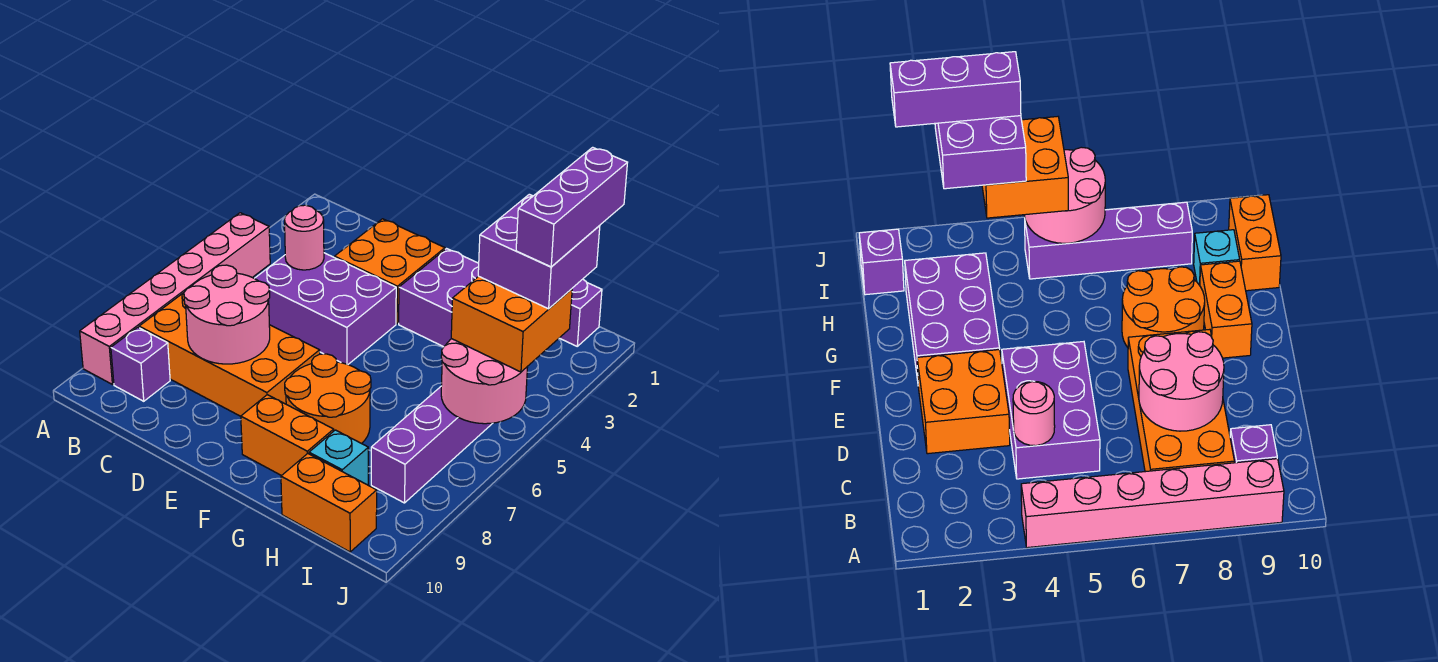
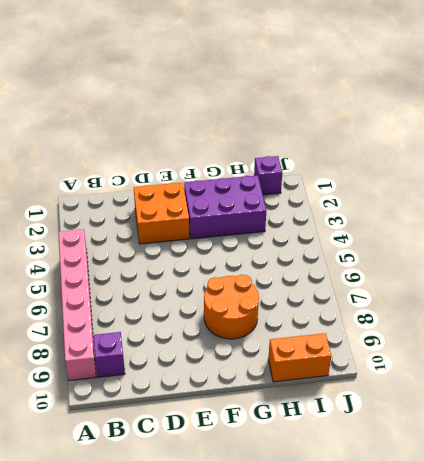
none -> orange brick B7:E8 level 1
none -> purple brick C4:E5 level 1
none -> orange brick F9:G9 level 1

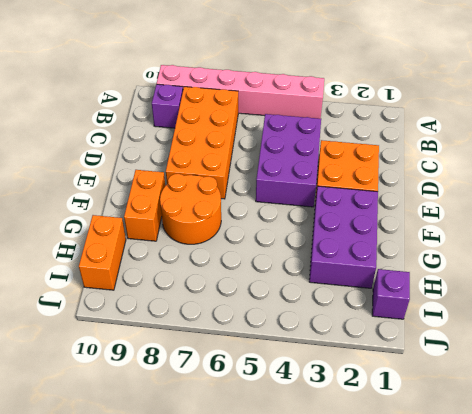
none -> cyan brick H9 level 1
none -> purple brick I5:I8 level 1
none -> pink round brick C4 level 2

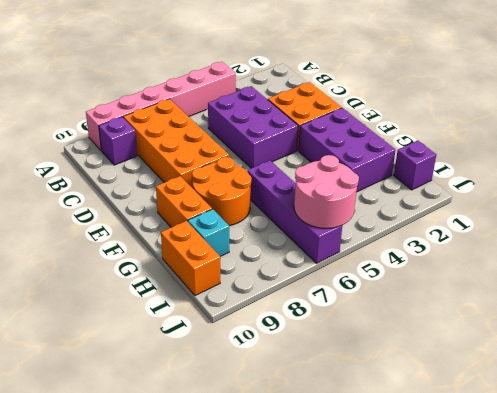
purple brick G6:J6 level 1 -> purple brick I5:I8 level 1
none -> pink round brick C4 level 2
none -> pink round brick C7:D8 level 2
none -> orange brick I4:J5 level 3

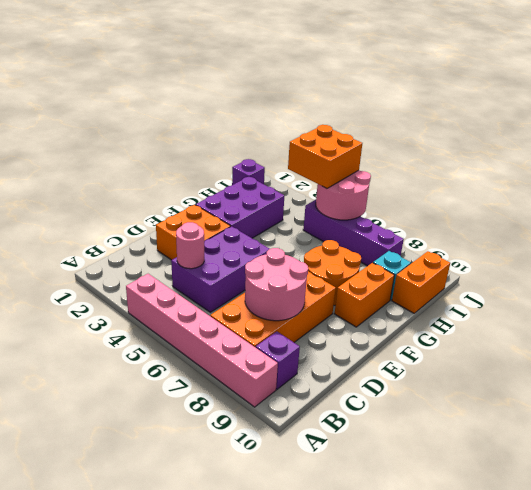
none -> purple brick I3:J4 level 4
none -> purple brick J2:J4 level 5

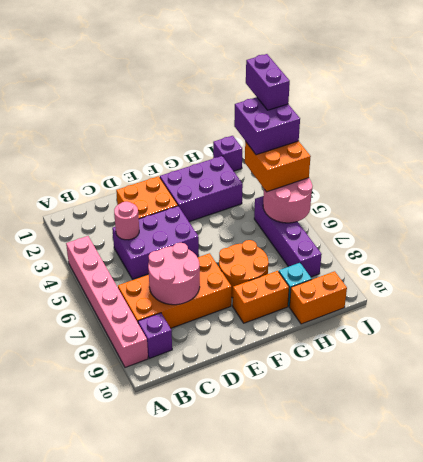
purple brick J2:J3 level 5 -> purple brick J2:J4 level 5

